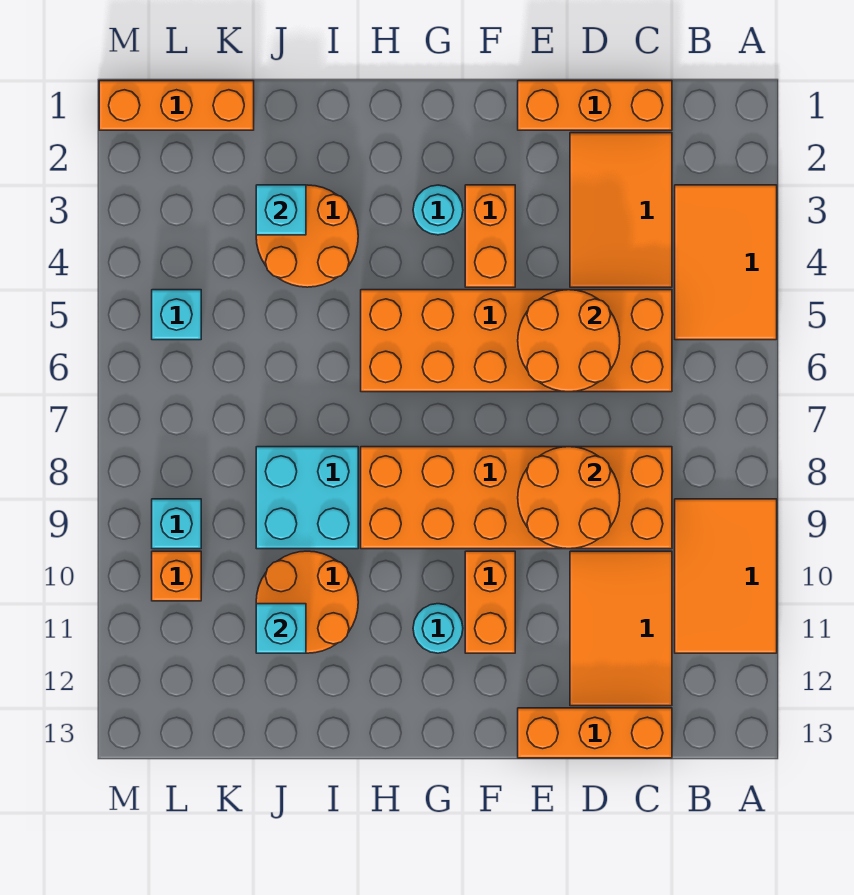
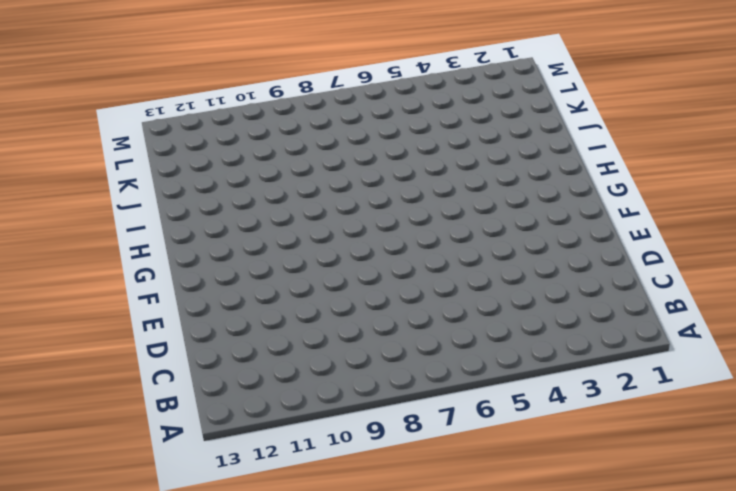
none -> orange tile A3:B5 level 1
none -> orange tile A9:B11 level 1
none -> orange brick C1:E1 level 1

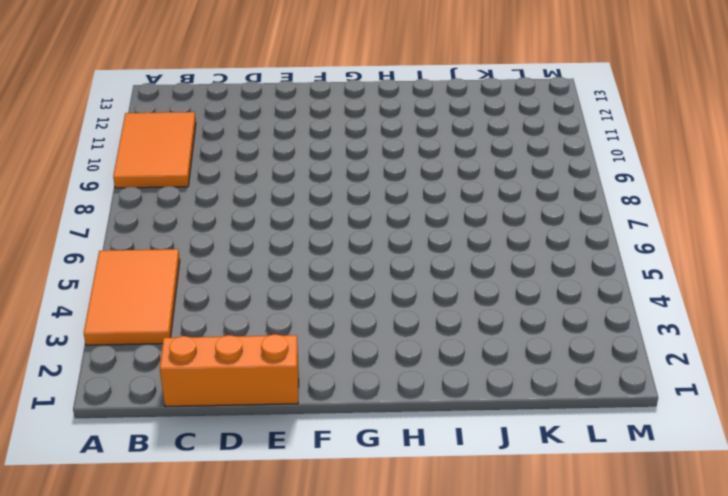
none -> orange tile C2:D4 level 1
none -> orange brick C5:H6 level 1
none -> orange brick C8:H9 level 1

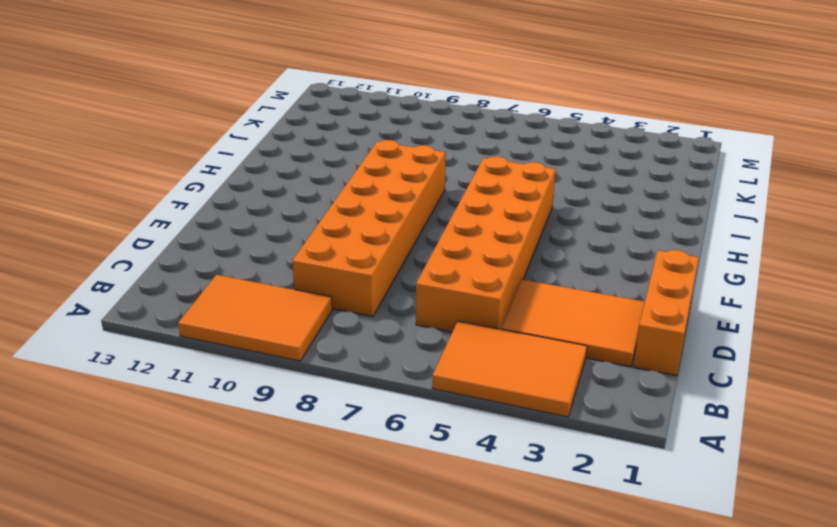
none -> orange tile C10:D12 level 1
none -> orange brick C13:E13 level 1
none -> orange brick F3:F4 level 1

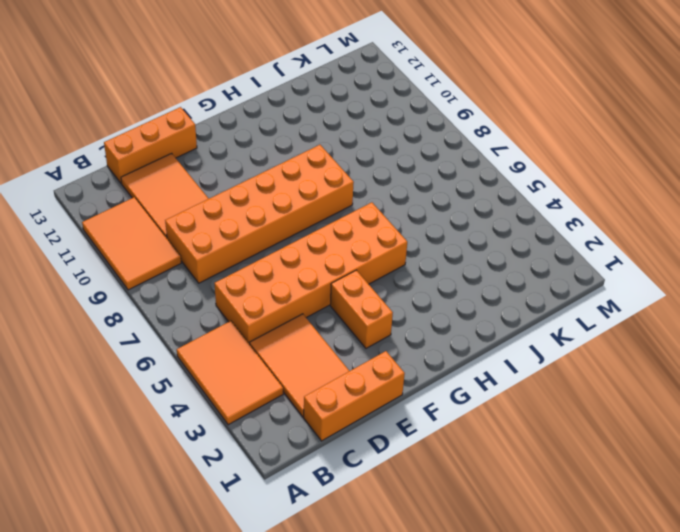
none -> orange brick F10:F11 level 1
none -> cyan round brick G3 level 1
none -> cyan round brick G11 level 1

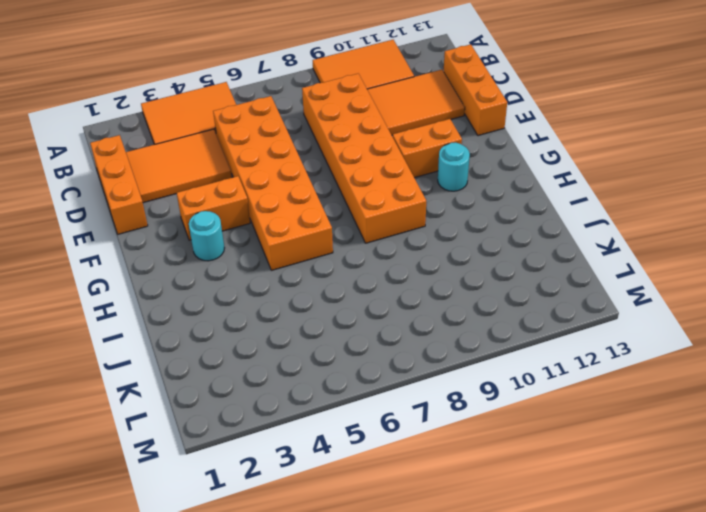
none -> orange round brick I3:J4 level 1
none -> cyan brick I8:J9 level 1
none -> orange round brick I10:J11 level 1

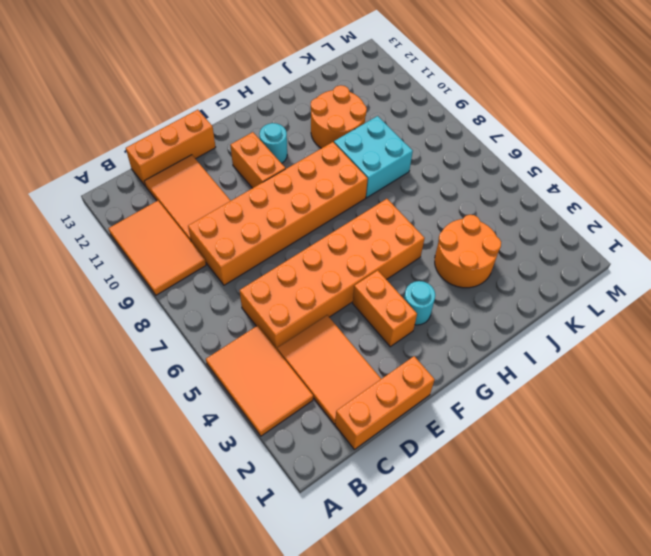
none -> orange brick K1:M1 level 1
none -> cyan brick L5 level 1
none -> cyan brick L9 level 1

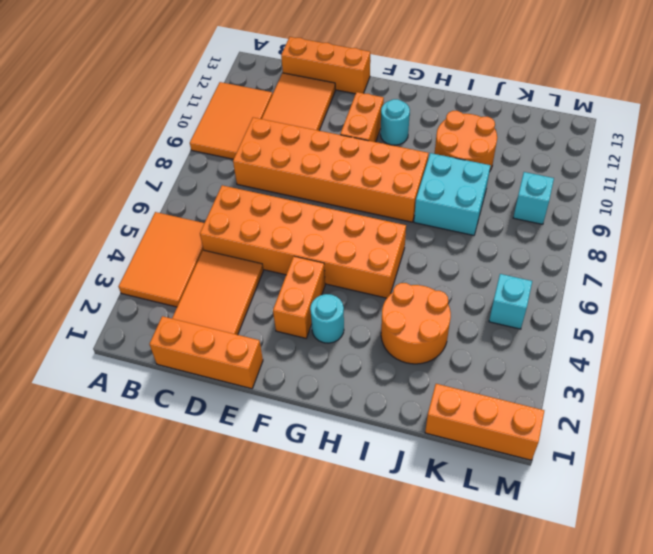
none -> orange brick L10 level 1
none -> orange round brick D5:E6 level 2
none -> orange round brick D8:E9 level 2

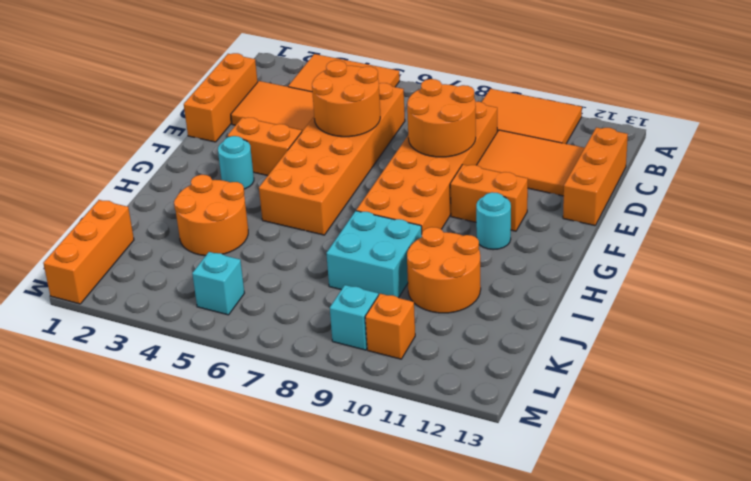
none -> cyan brick J3 level 2
none -> cyan brick J11 level 2

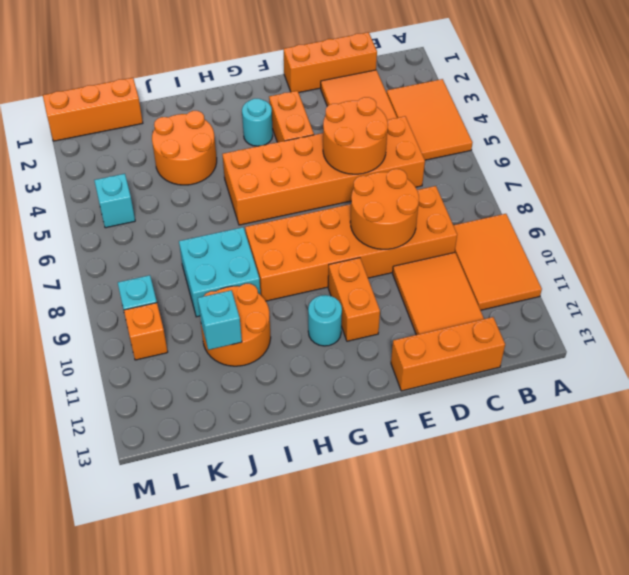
none -> cyan brick J3 level 2

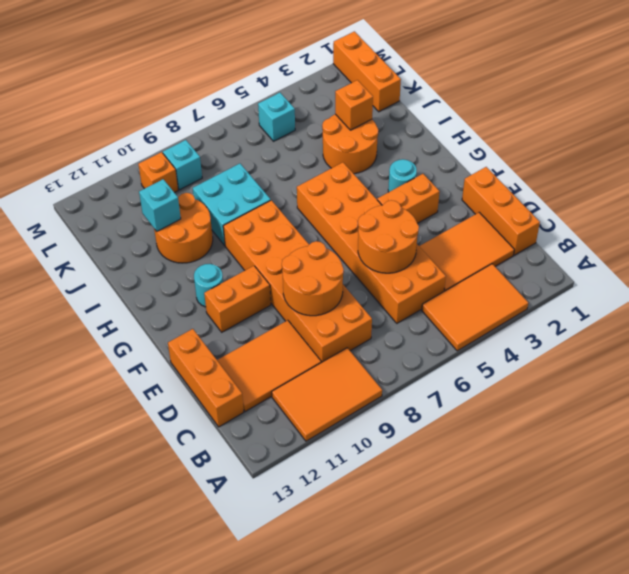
orange brick J3 level 2 -> cyan brick J3 level 2

